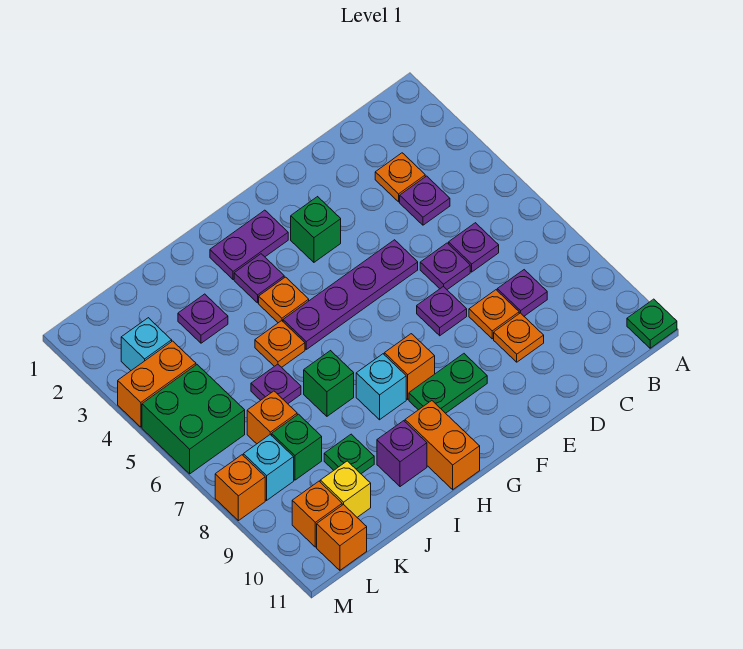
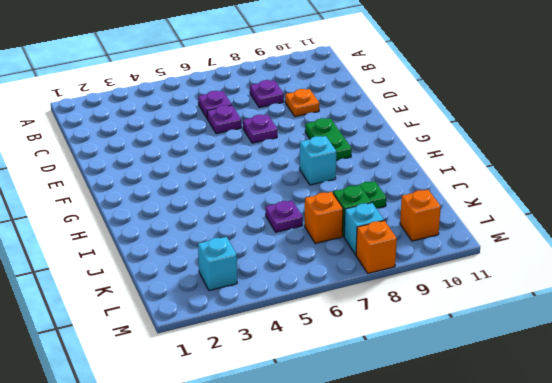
none -> green plate A11 level 1
none -> orange plate C3 level 1
none -> purple plate C4 level 1
none -> orange plate D8 level 1

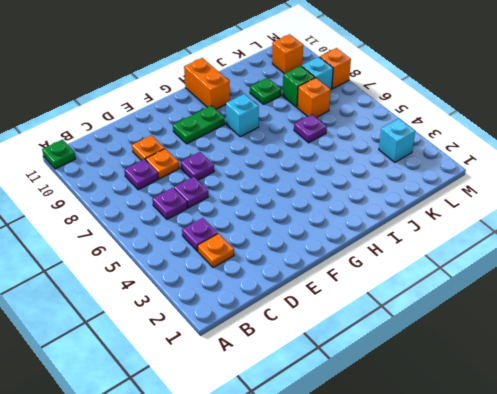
none -> purple plate E5:H5 level 1
none -> green brick F3 level 1
none -> purple plate G2:H2 level 1
none -> orange brick G8 level 1

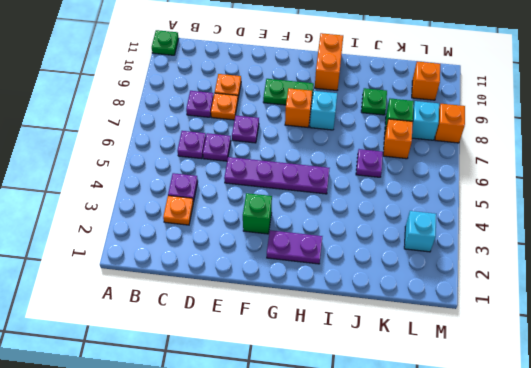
none -> purple plate H3 level 1
none -> orange plate H4 level 1
none -> orange plate I5 level 1
none -> green brick I7 level 1

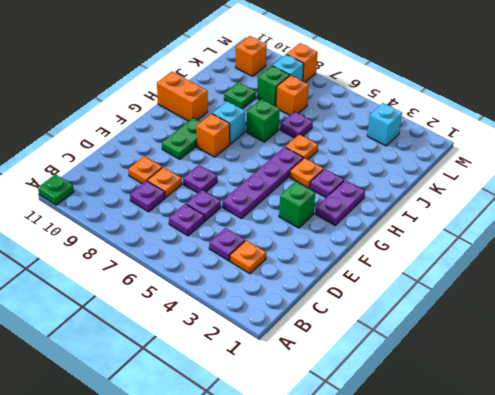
none -> purple brick I10 level 1
none -> purple plate J3 level 1
none -> yellow brick K10 level 1
none -> orange brick L4:M4 level 1

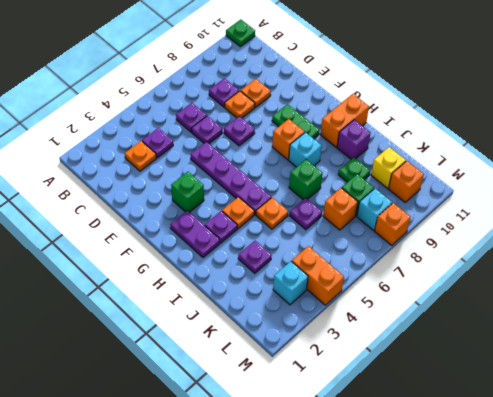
none -> green brick L5:M6 level 1
none -> orange brick L11 level 1

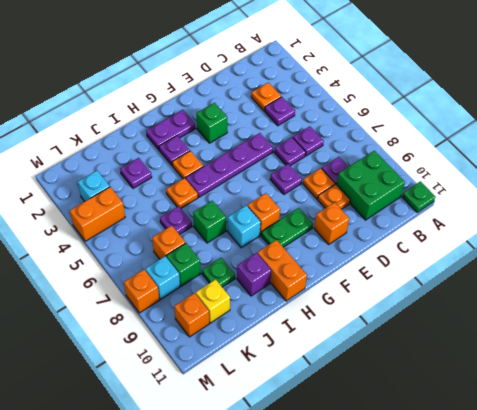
green brick B9:C10 level 1 -> green brick L5:M6 level 1
orange brick E10 level 1 -> orange brick L11 level 1

